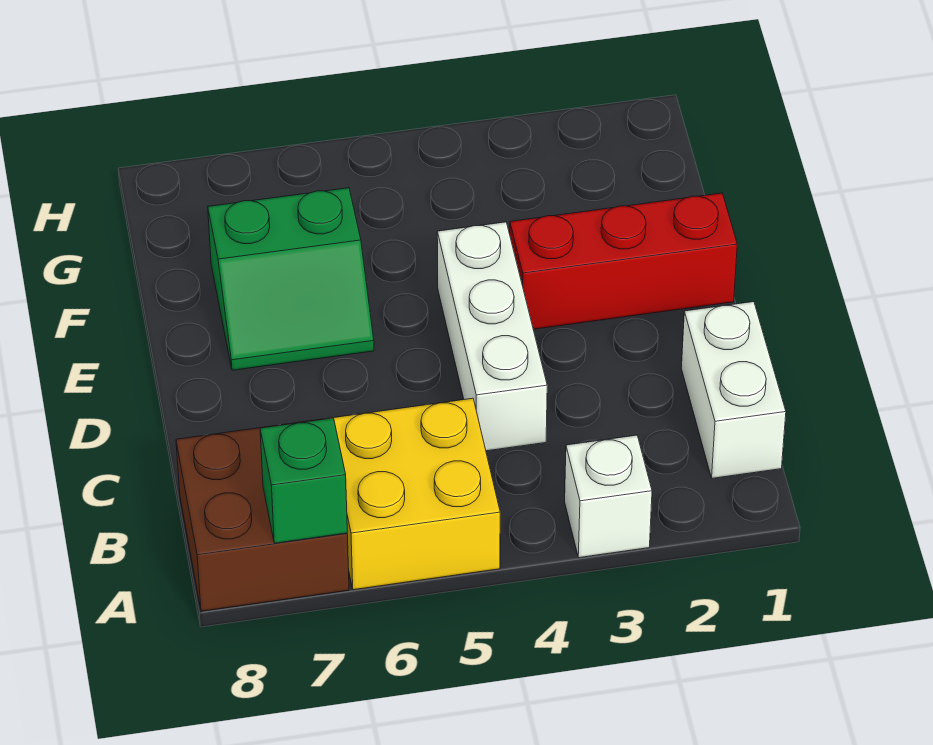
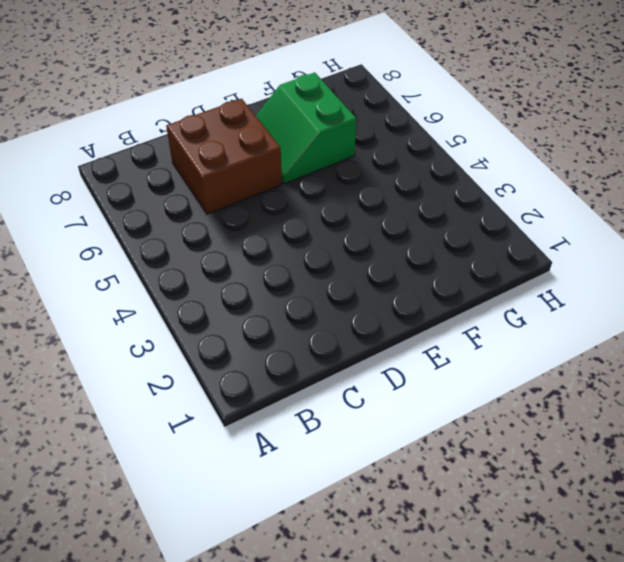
brown brick C6:D7 level 1 -> brown brick A7:B8 level 1
none -> white brick A3 level 1
none -> yellow brick A5:B6 level 1

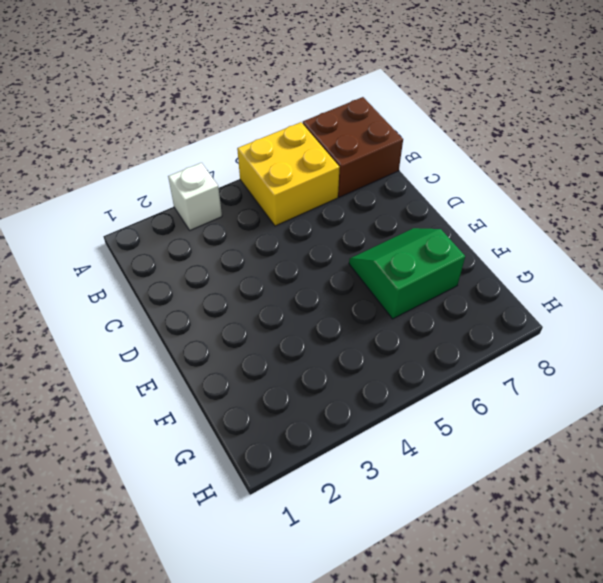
none -> white brick B1:C1 level 1
none -> white brick C4:E4 level 1

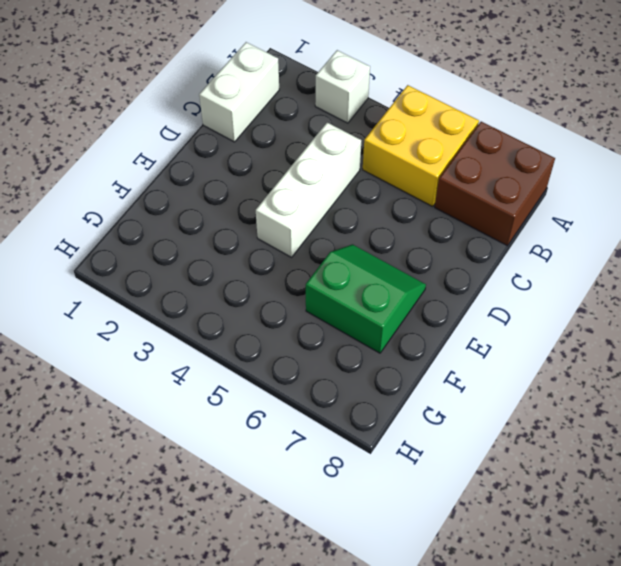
none -> red brick E1:E3 level 1
none -> green brick A7 level 2

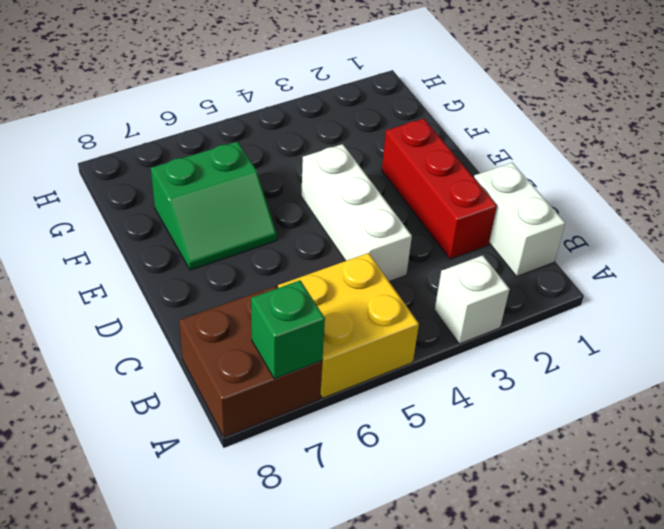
red brick C2:E2 level 1 -> red brick E1:E3 level 1

